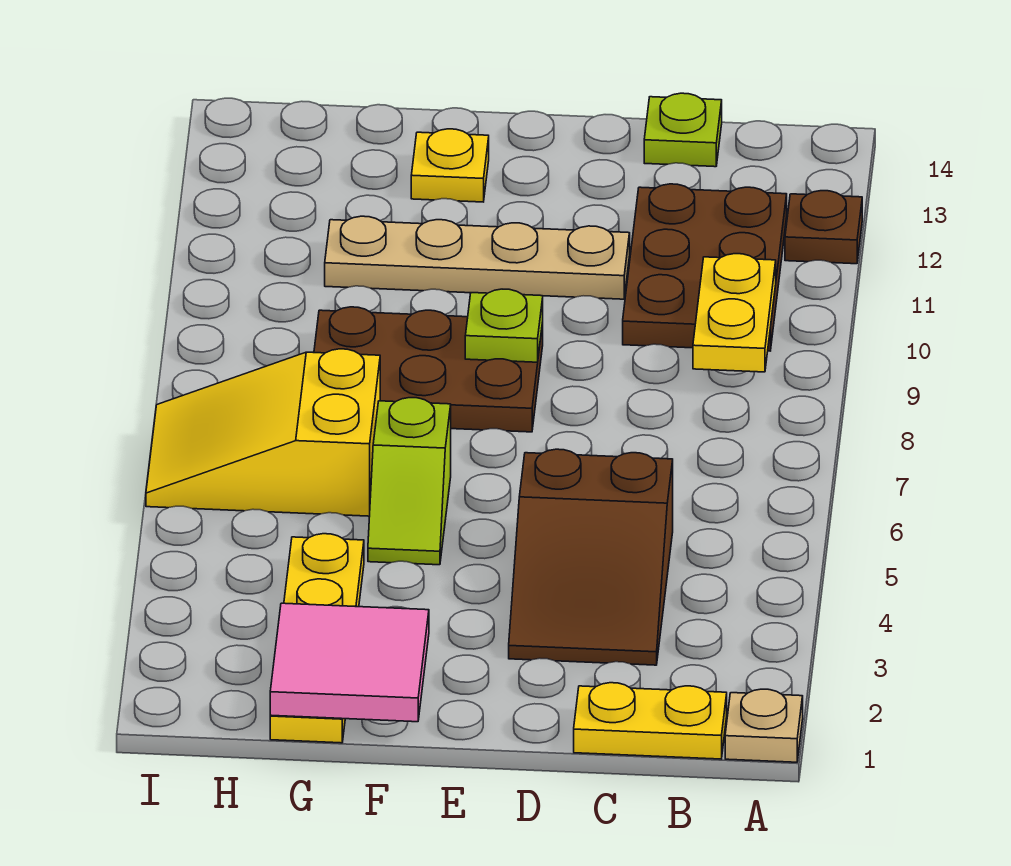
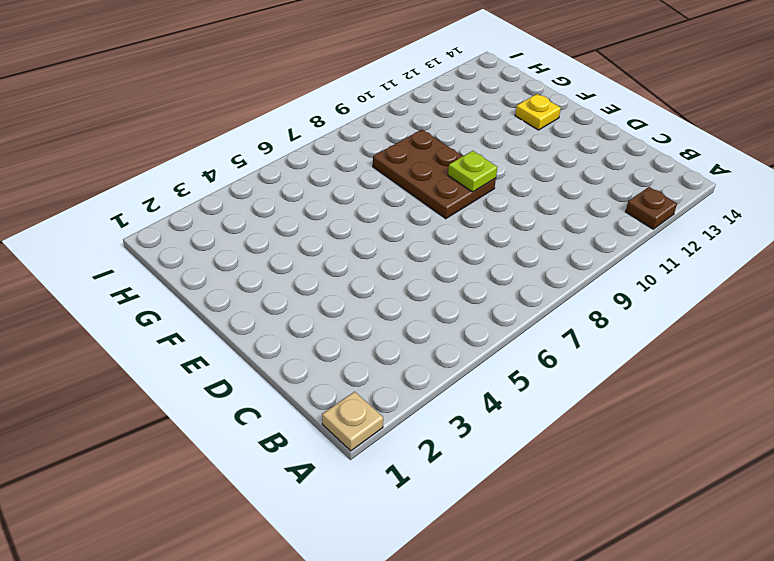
none -> yellow plate B1:C1 level 1
none -> brown plate B10:C12 level 1
none -> brown slope C3:D5 level 1 top 5

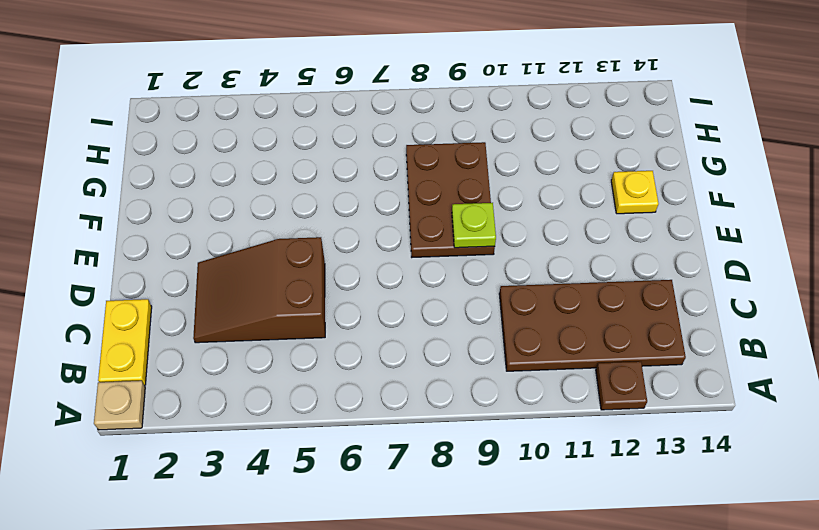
brown plate B10:C13 level 1 -> brown plate B10:C12 level 1
none -> lime plate C14 level 1
none -> tan plate D11:G11 level 1
none -> lime slope F5:F6 level 1 top 6

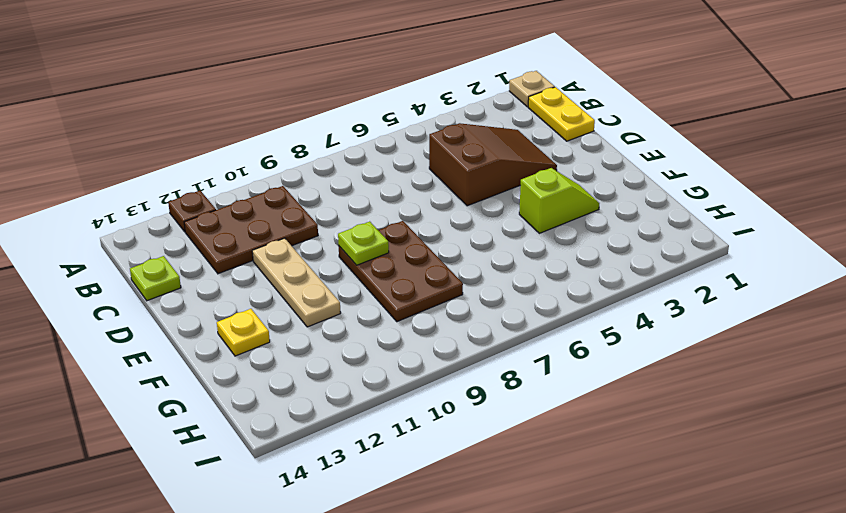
tan plate D11:F11 level 1 -> tan plate D11:G11 level 1
lime slope F3:F4 level 1 top 4 -> lime slope F5:F6 level 1 top 6
none -> yellow plate G1:G4 level 1
none -> yellow slope G6:I7 level 1 top G
none -> yellow plate B9:B10 level 2

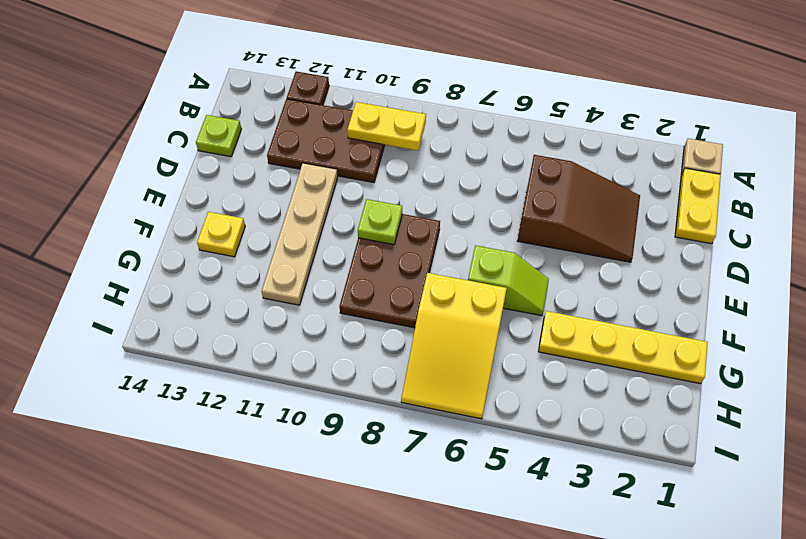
none -> pink tile F1:G2 level 2

